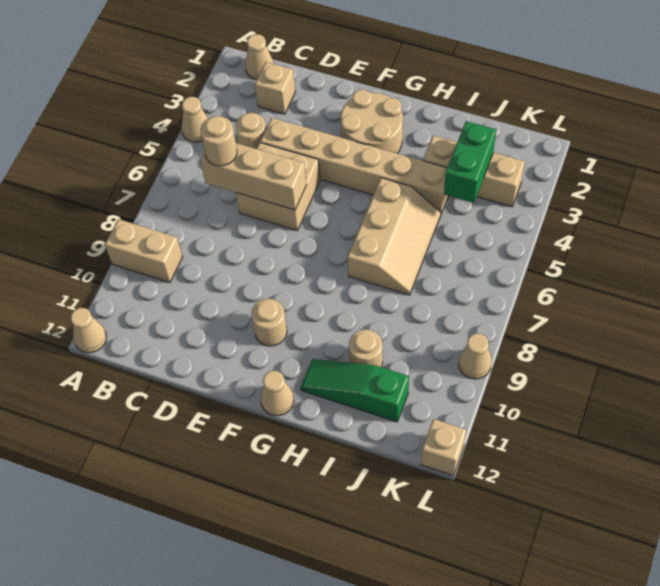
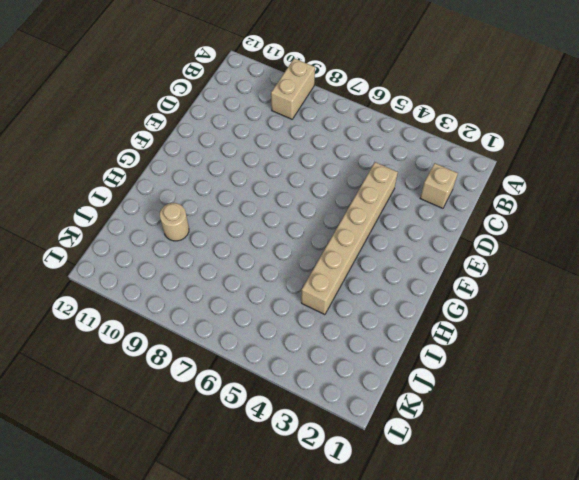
none -> tan cone A4 level 1
none -> tan cone A12 level 1
none -> tan cone B1 level 1

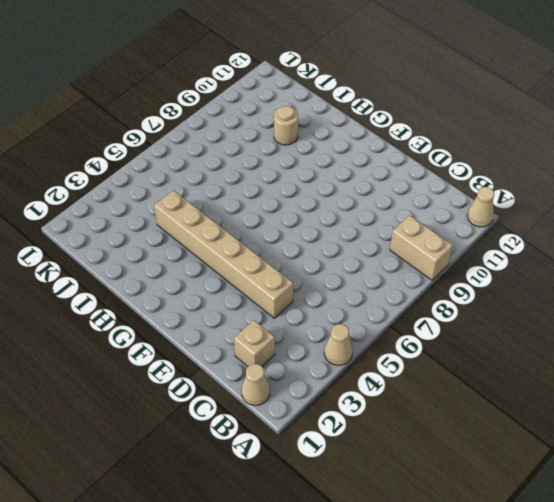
none -> tan round brick C4 level 1
none -> tan brick D5:E6 level 1
none -> tan round brick F2:G3 level 1

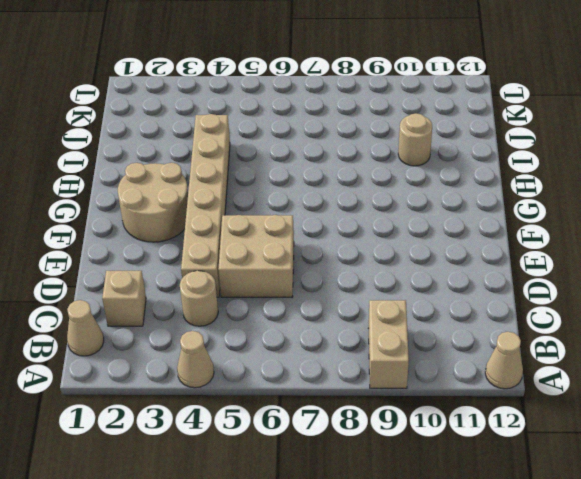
none -> tan round brick F10 level 1
none -> tan cone G12 level 1
none -> tan slope H5:I7 level 1 top H

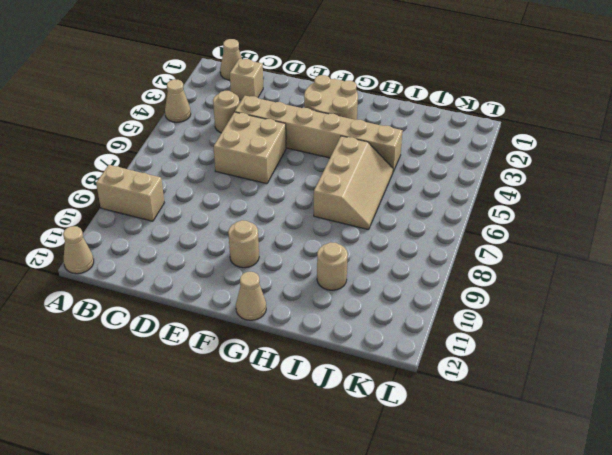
none -> green slope H11:J11 level 1 top J
none -> tan brick I3:K3 level 1
none -> tan cone L9 level 1

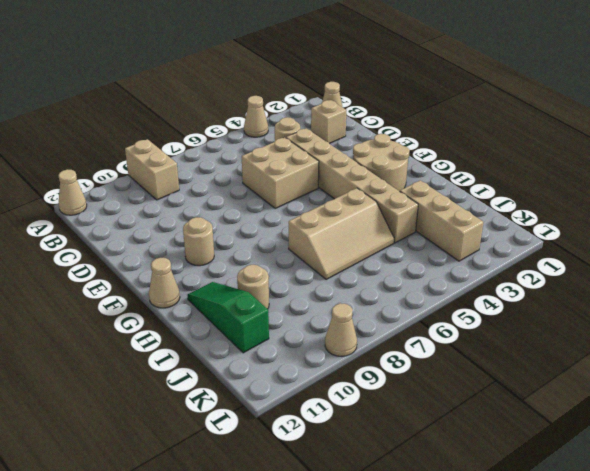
none -> tan brick L12 level 1
none -> tan brick C6:E6 level 2
none -> green brick J3:J4 level 2

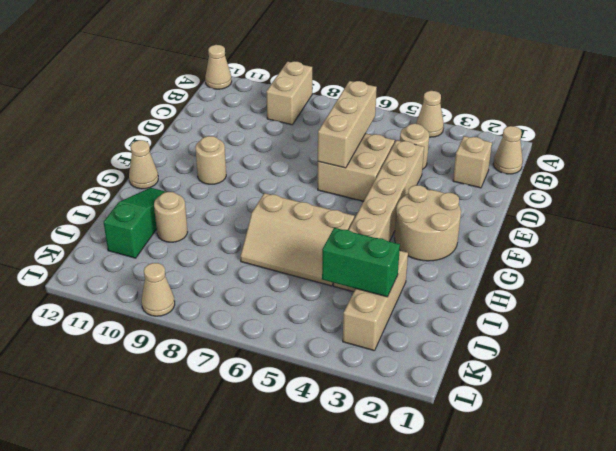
none -> tan brick L12 level 1
none -> tan round brick C6 level 3

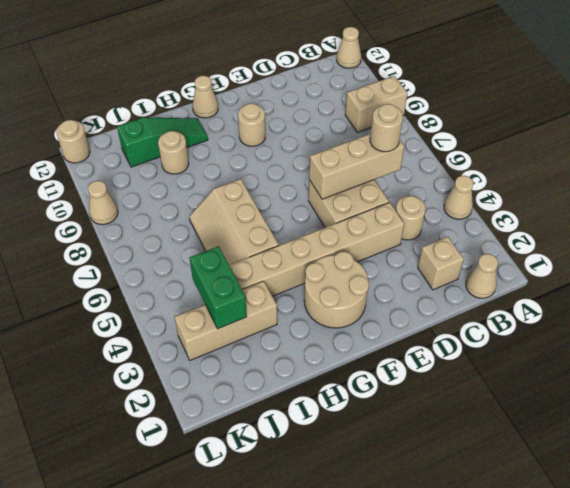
tan round brick L12 level 1 -> tan brick L12 level 1

